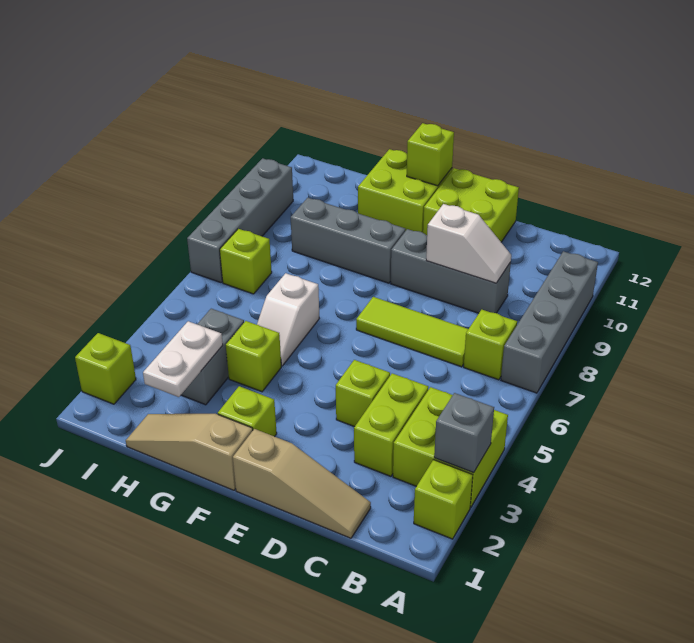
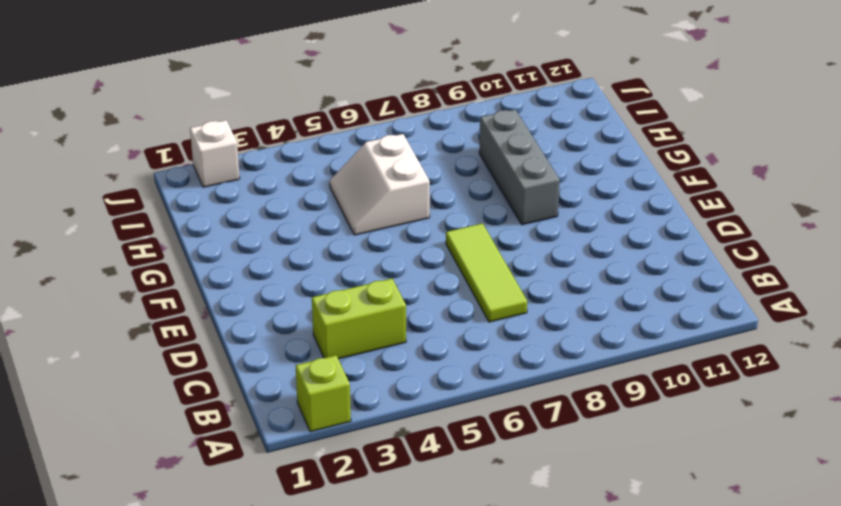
white slope G5:H6 level 1 top 6 -> white slope G5:G6 level 1 top 6
white brick J2 level 1 -> lime brick J2 level 1
none -> lime brick A3:B4 level 1
none -> grey brick A7:A10 level 1
none -> lime brick B7 level 1

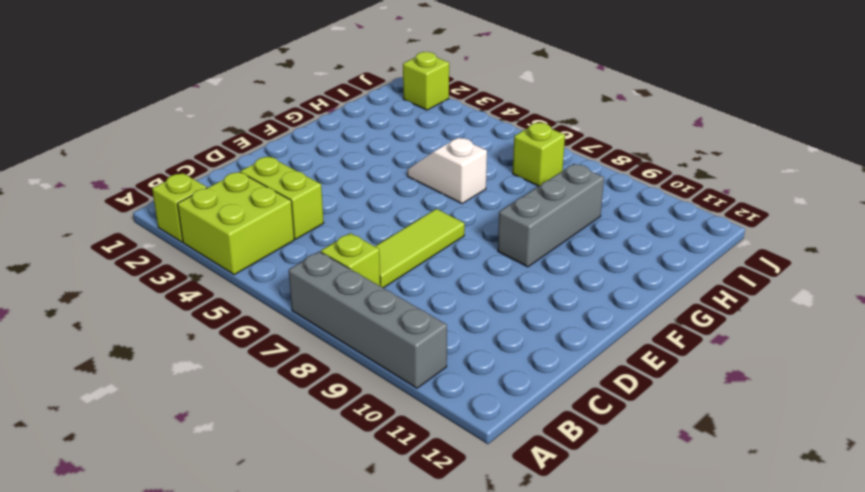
none -> tan slope C1:E1 level 1 top E
none -> grey brick C9:E9 level 1
none -> lime brick D4 level 1

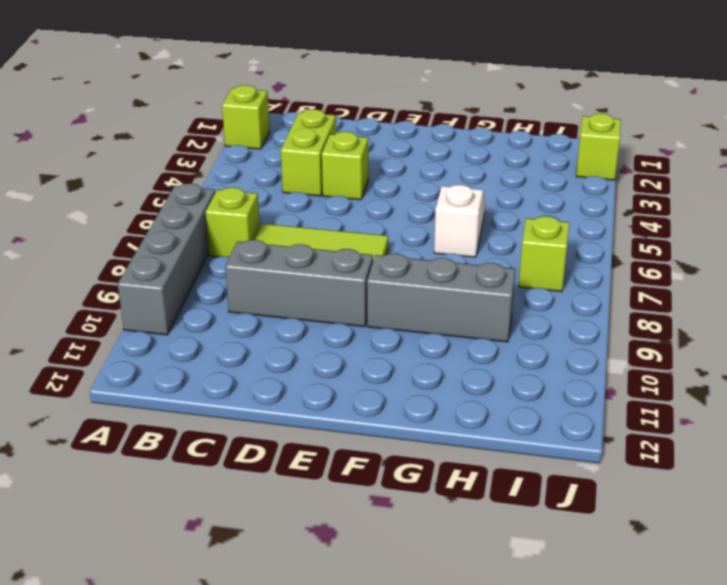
none -> lime brick A3:B4 level 1
none -> tan slope C1:E1 level 1 top E
none -> lime brick D11:E12 level 1

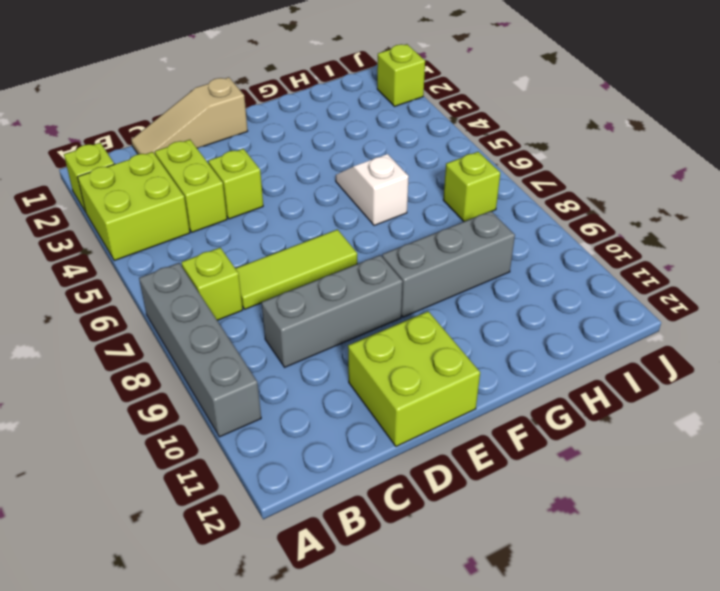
none -> tan slope F1:H1 level 1 top F
none -> lime brick F2 level 1
none -> lime brick F11:G12 level 1

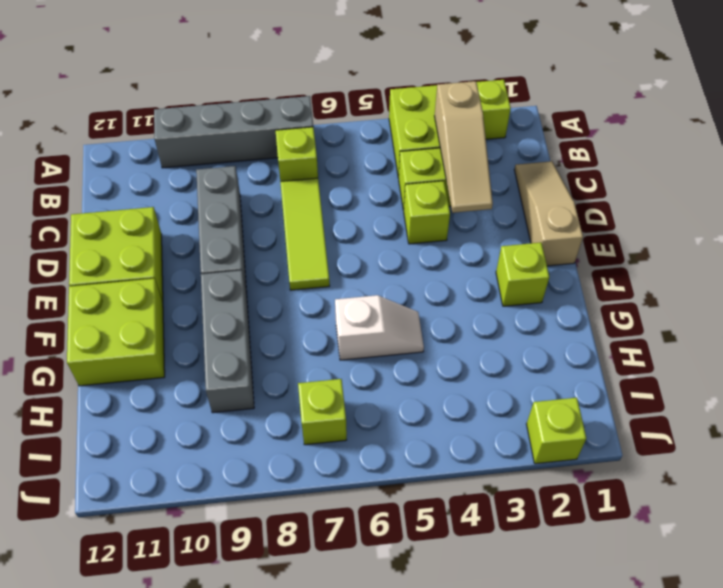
tan slope B3:D3 level 2 top B -> tan slope F1:H1 level 1 top F
none -> lime brick G4 level 1
none -> grey brick H3:H4 level 1
none -> grey brick J7:J10 level 1

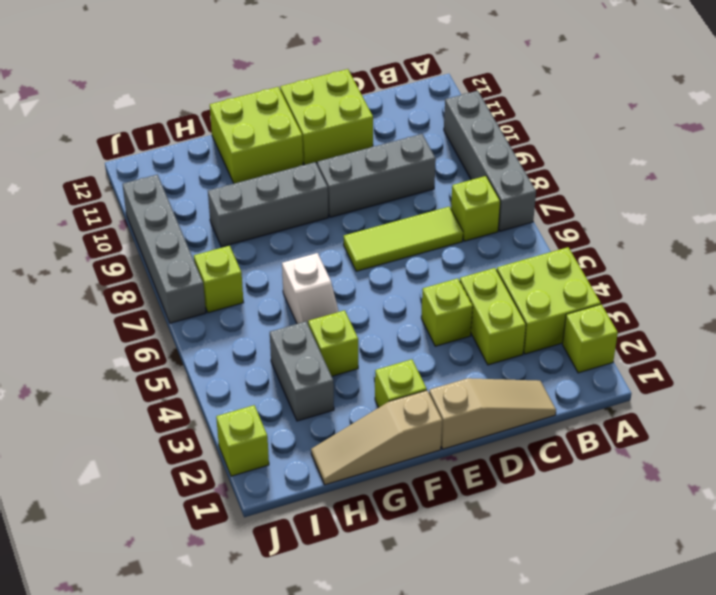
none -> grey brick A3 level 2
none -> white slope C9:D9 level 2 top D
none -> lime brick F12 level 2

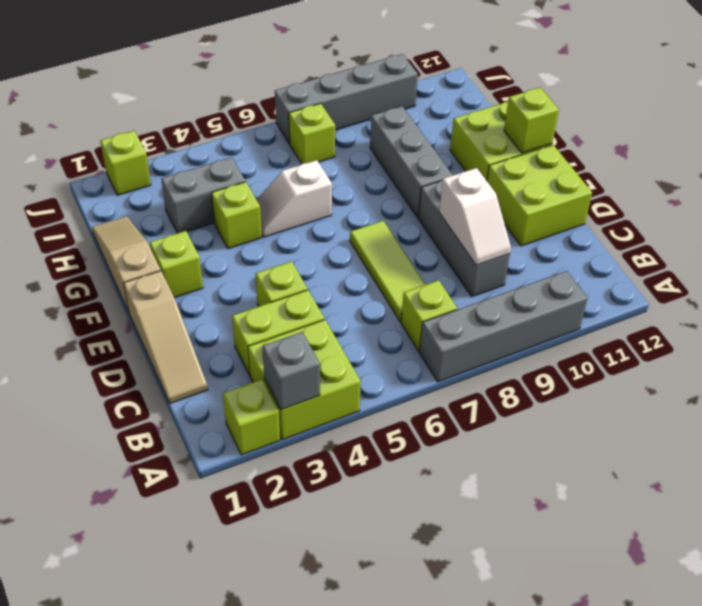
none -> white plate H2:H3 level 2

